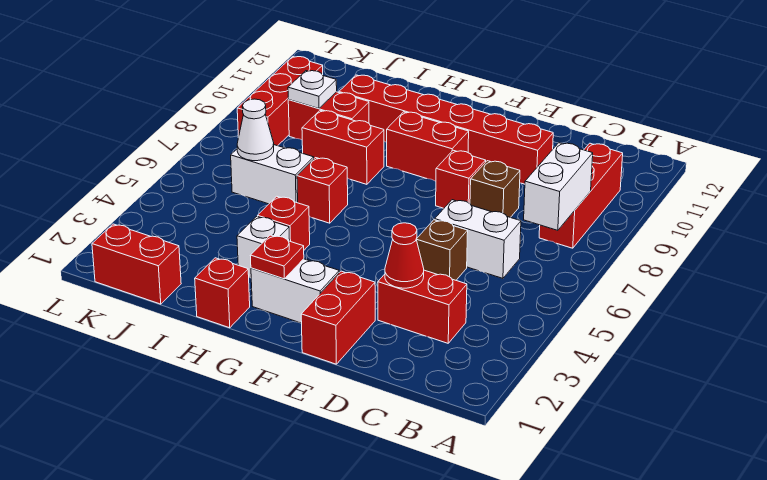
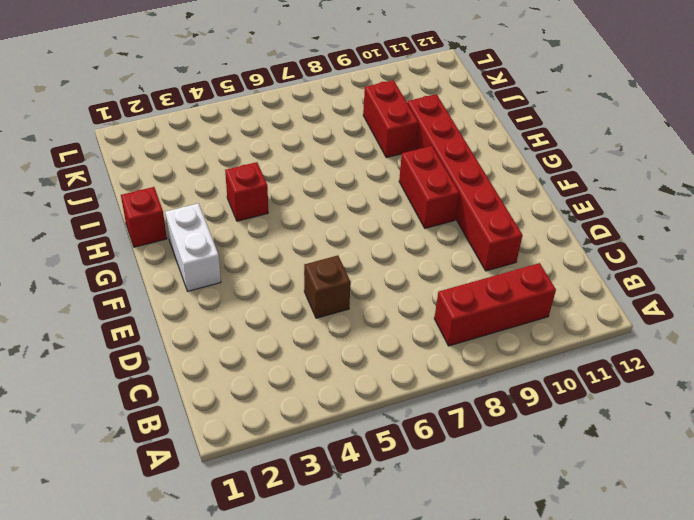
none -> red brick C3:D3 level 1
none -> white brick C6:D6 level 1
none -> brown brick D8 level 1

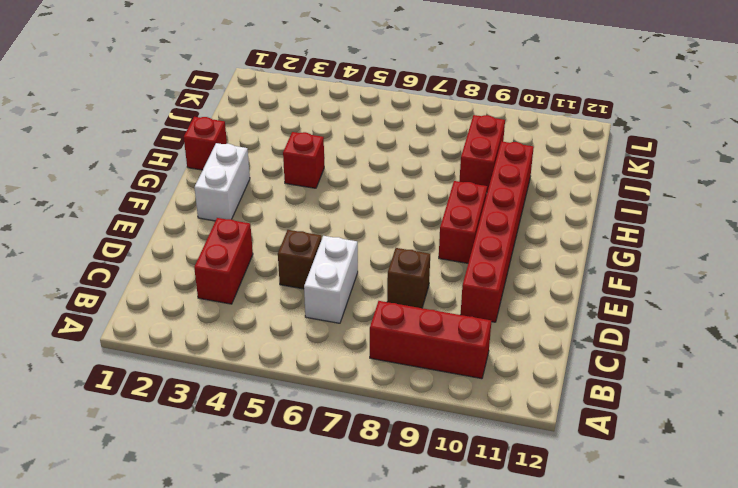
none -> red brick E1:E2 level 1
none -> red brick E8 level 1
none -> white brick H3 level 1

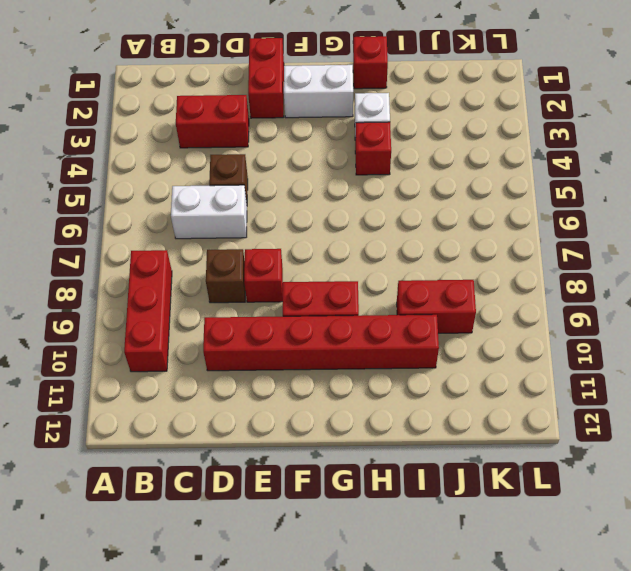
none -> red brick H6 level 1
none -> red brick H8:I8 level 1
none -> white brick I6:J6 level 1

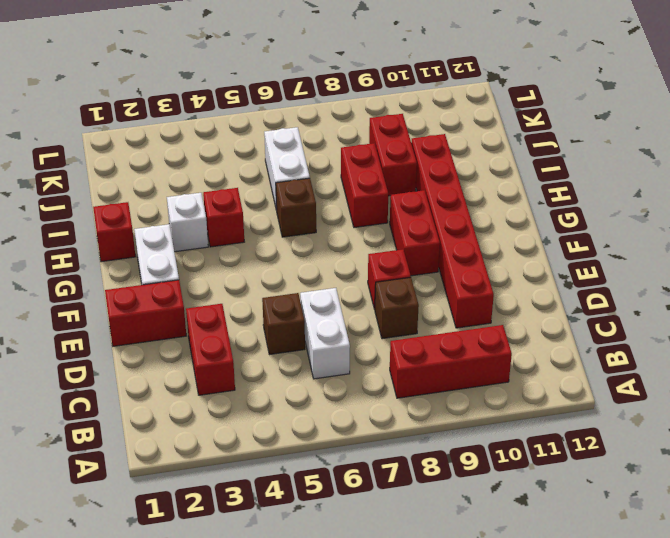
brown brick H6 level 1 -> red brick H6 level 1
none -> red brick J1:K1 level 1
none -> red brick K8:K10 level 1
none -> white brick B7:B8 level 2

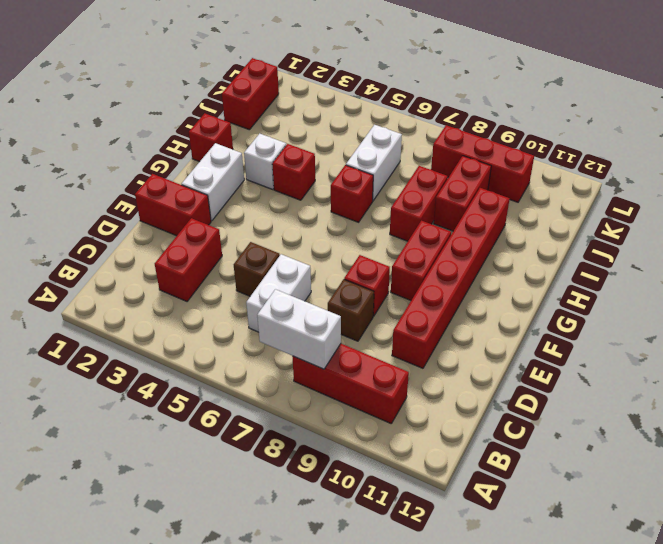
none -> red cone D3 level 2
none -> red plate G2 level 2
none -> white cone J6 level 2

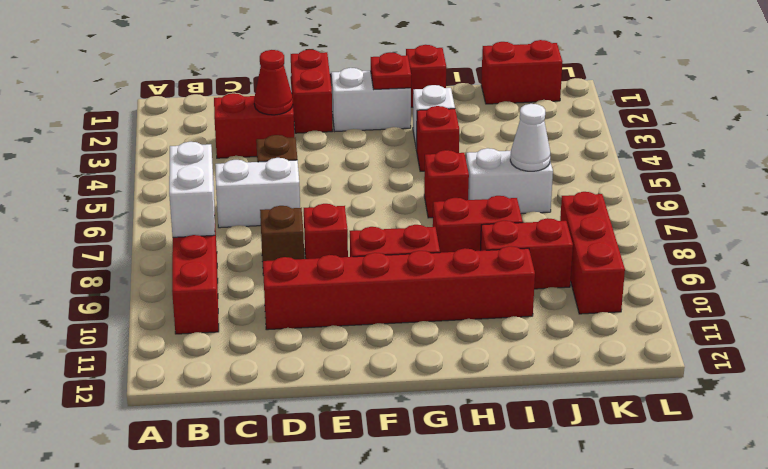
none -> white plate J9 level 2

